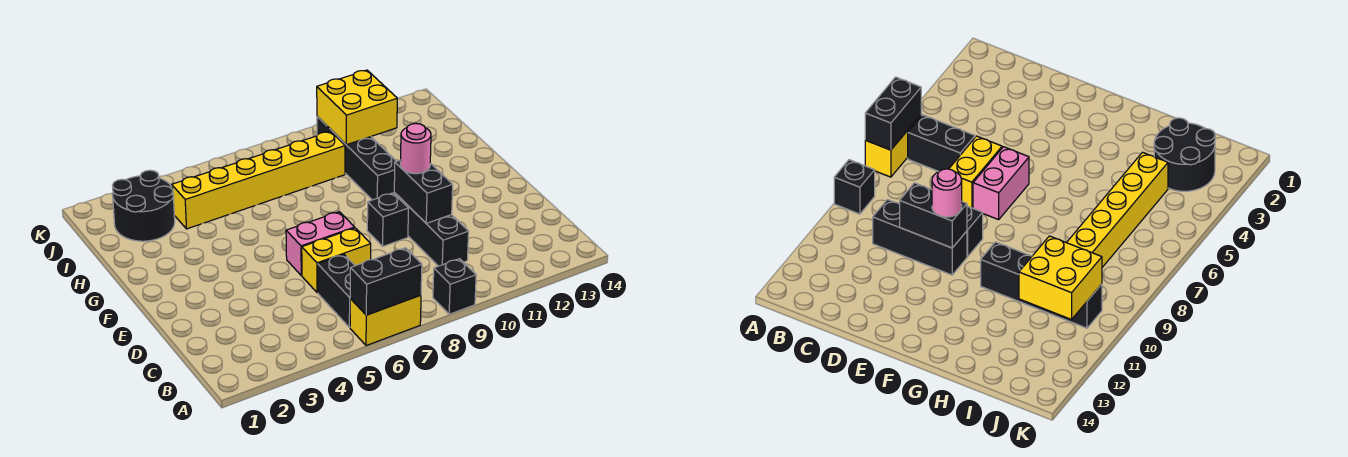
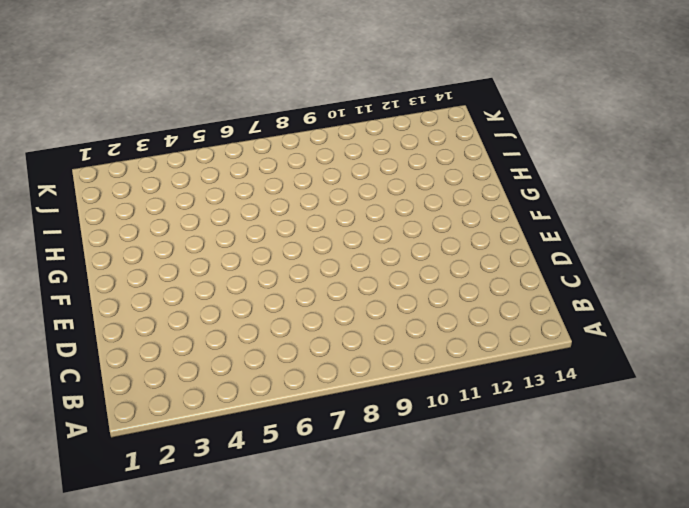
none -> yellow brick A6:A7 level 1
none -> black brick A9 level 1
none -> black brick B6:C6 level 1

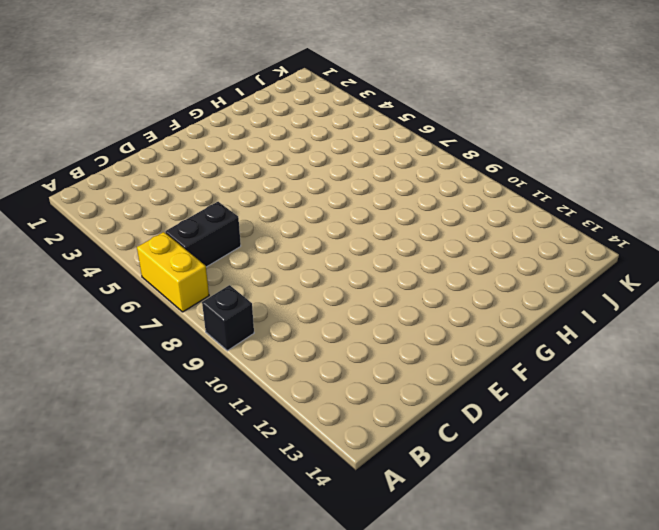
none -> black brick C10:E10 level 1
none -> yellow brick D6:D7 level 1
none -> pink brick E6:E7 level 1

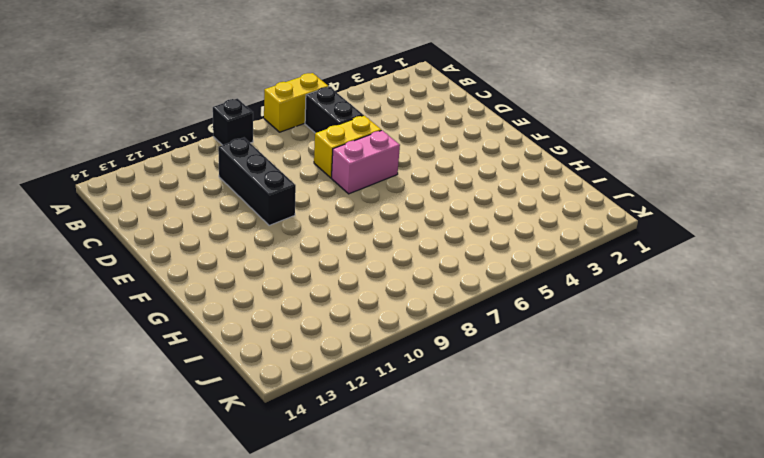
none -> black brick E9 level 1
none -> black brick G10:J10 level 1
none -> black round brick I2:J3 level 1

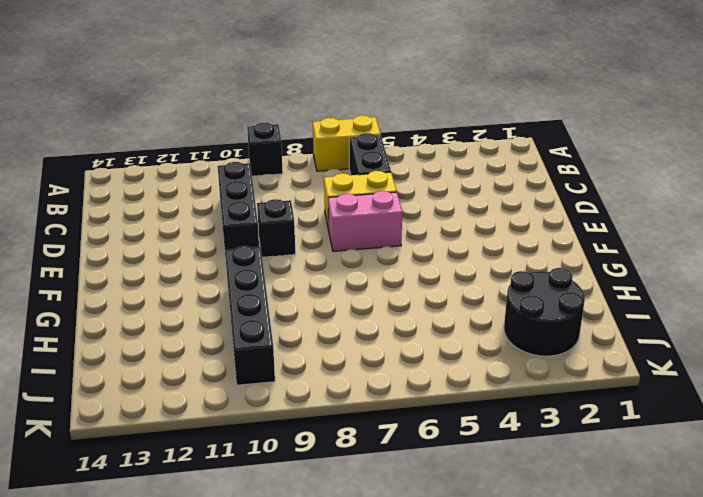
none -> yellow brick I4:I9 level 1
none -> black brick A6:A7 level 2
none -> black brick D10:E10 level 2

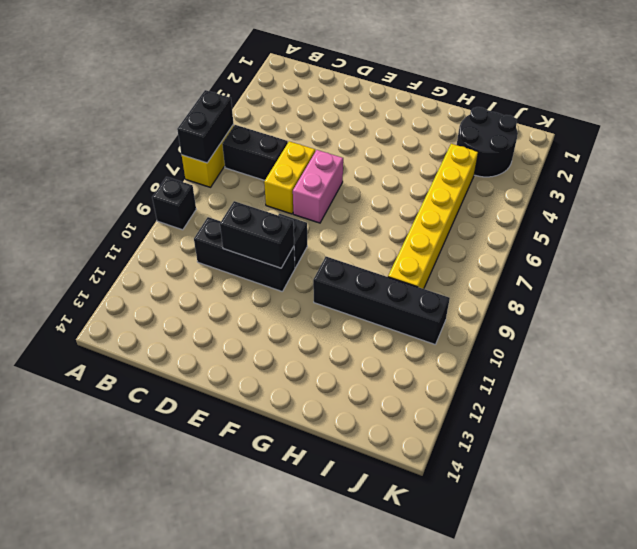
none -> yellow brick I10:J11 level 2
none -> pink round brick E10 level 3

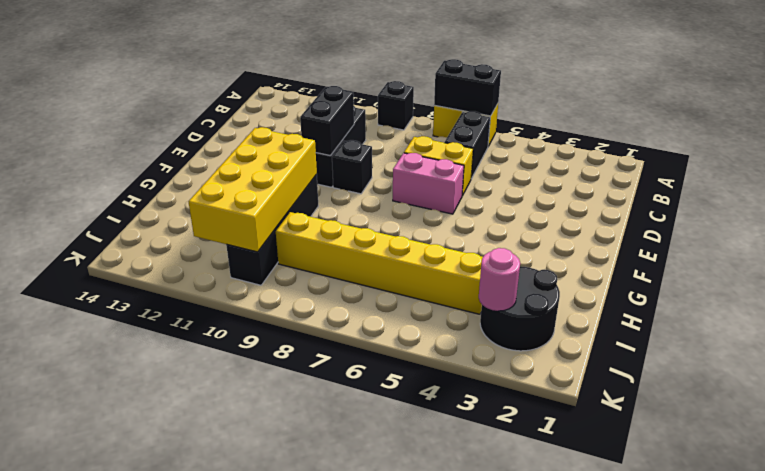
yellow brick G10:J11 level 2 -> yellow brick I10:J11 level 2
pink round brick J3 level 2 -> pink round brick E10 level 3

